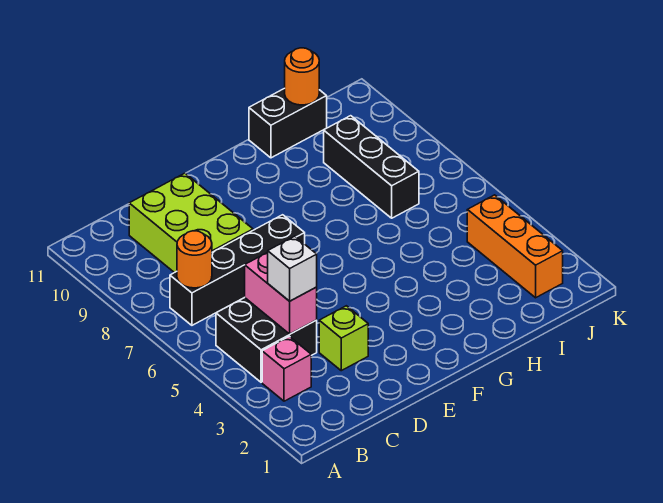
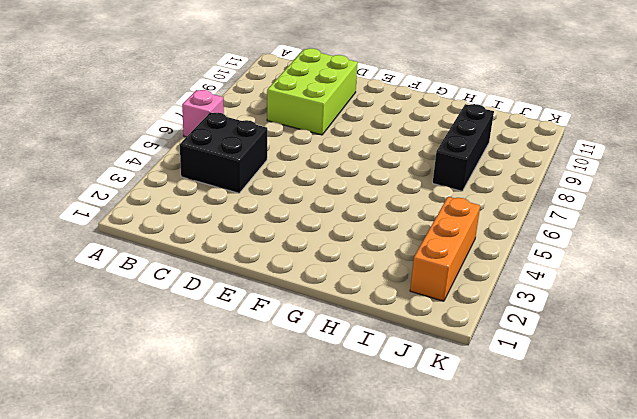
pink brick A6 level 1 -> pink brick B3 level 1
none -> black brick B7:E7 level 1
none -> lime brick D3 level 1
none -> black brick H11:I11 level 1

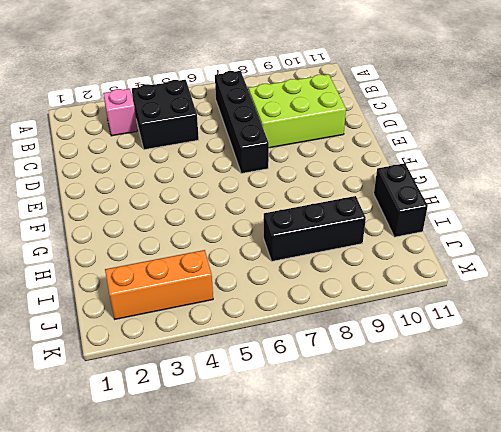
none -> lime brick D3 level 1
none -> orange round brick B7 level 2
none -> pink brick C4:C5 level 2

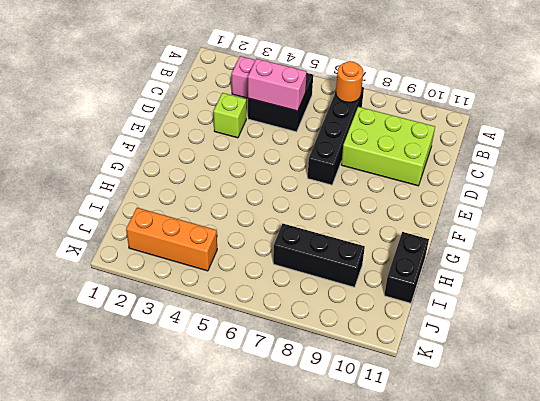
none -> orange round brick I11 level 2
none -> white brick C4 level 3

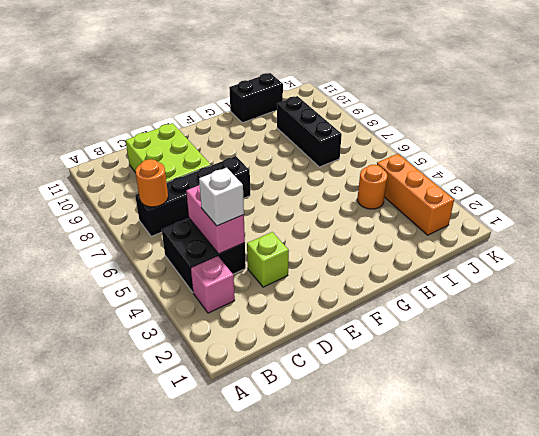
orange round brick I4 level 1 -> orange round brick I11 level 2

